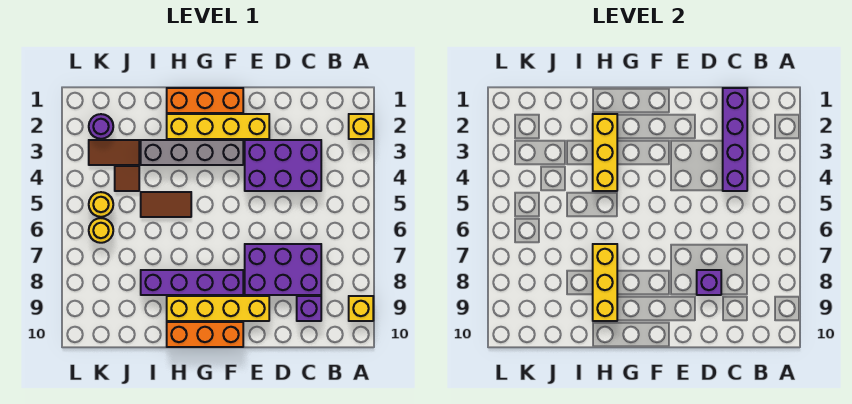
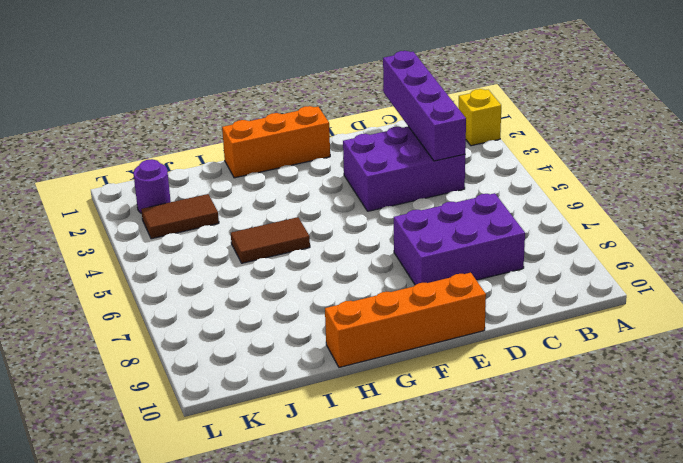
orange brick E10:H10 level 1 -> orange brick F10:H10 level 1
none -> yellow brick A9 level 1
none -> purple brick C9 level 1
none -> yellow brick E2:H2 level 1

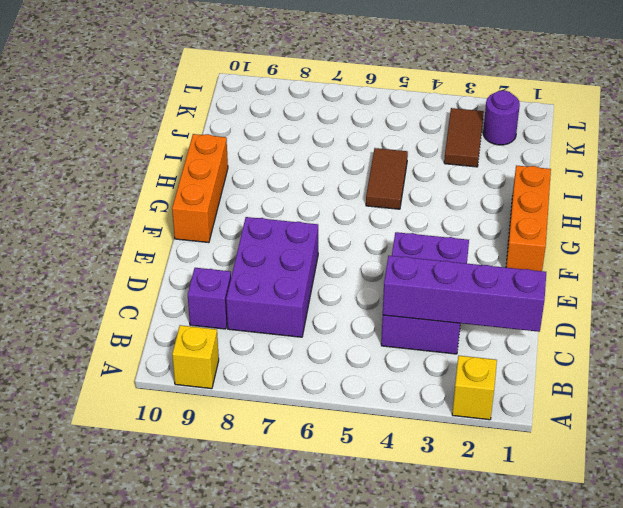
none -> yellow brick E2:H2 level 1
none -> yellow brick E9:H9 level 1
none -> grey brick F3:I3 level 1

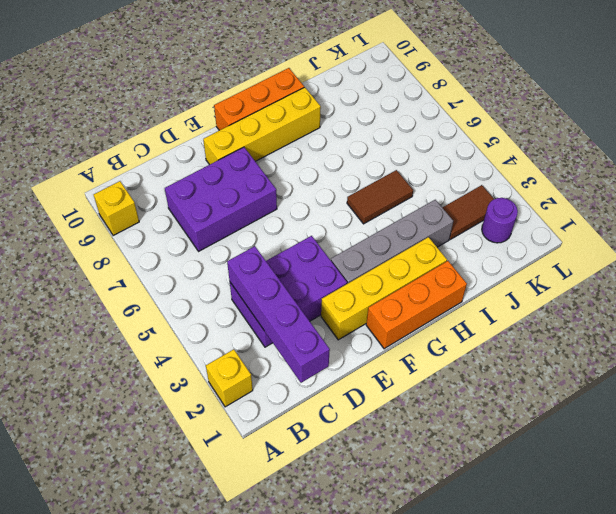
none -> purple brick C9 level 1
none -> purple brick F8:I8 level 1
none -> brown tile J4 level 1

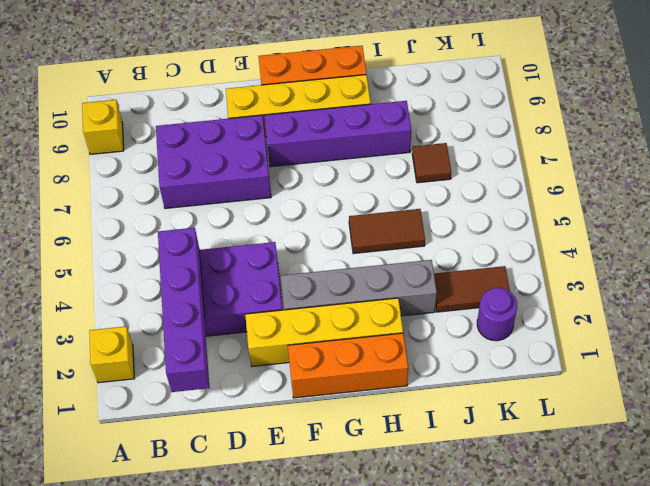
brown tile J7 level 1 -> brown tile J4 level 1
none -> purple brick C9 level 1
none -> yellow round brick K5 level 1
none -> yellow round brick K6 level 1

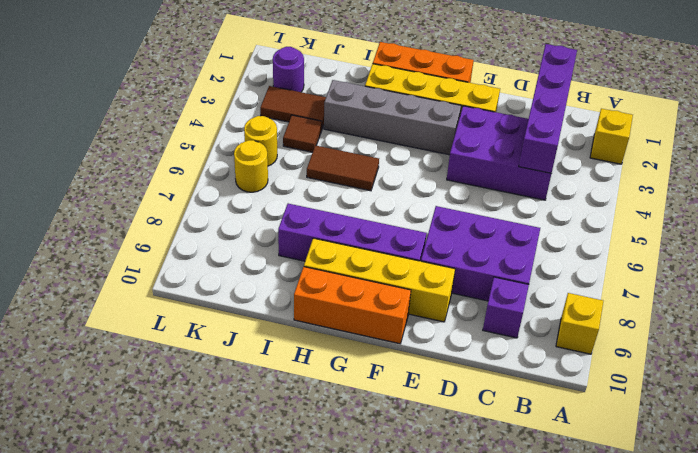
none -> purple brick D8 level 2
none -> yellow brick H2:H4 level 2
none -> yellow brick H7:H9 level 2

